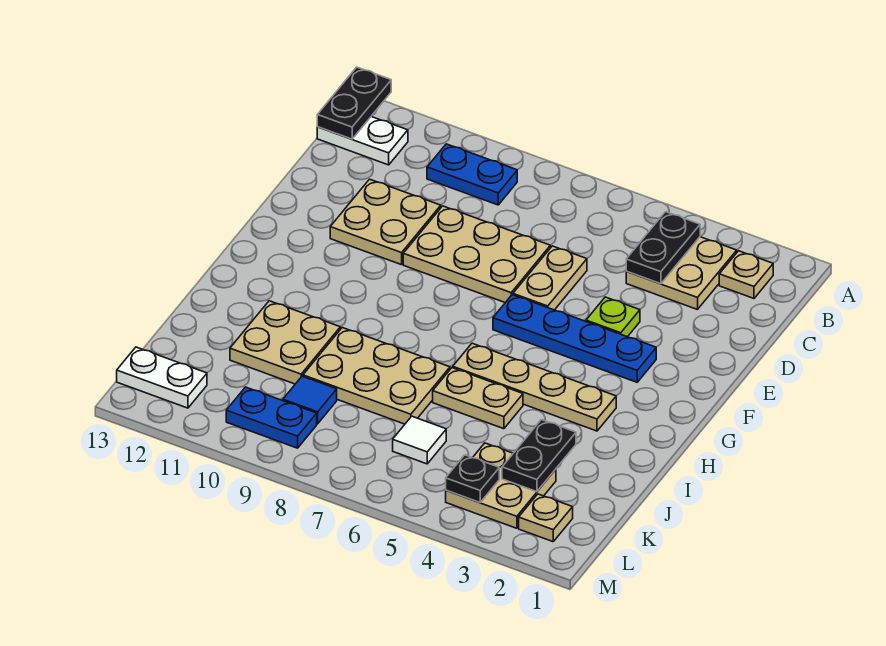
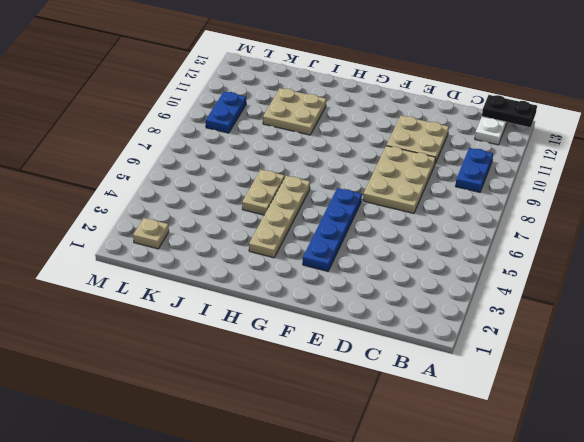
none -> tan plate B2 level 1
none -> tan plate B3:C4 level 1
none -> tan plate D6:E6 level 1

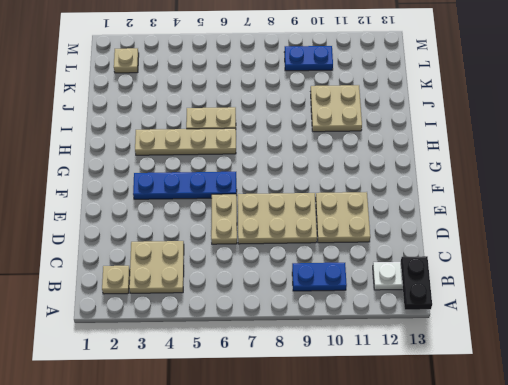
none -> lime plate E4 level 1
none -> tan plate I7:J9 level 1
none -> tan plate K3:L4 level 1

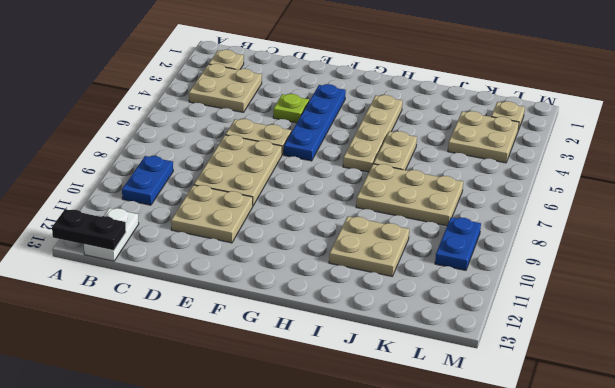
tan plate I7:K8 level 1 -> tan plate I7:J9 level 1
none -> white tile K6 level 1
none -> blue tile K9 level 1
none -> white plate L12:L13 level 1

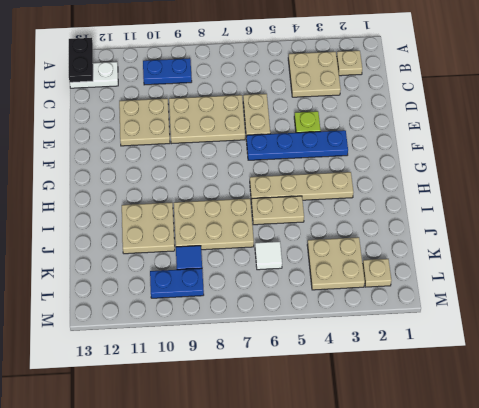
none -> white plate L12:L13 level 1
none -> black plate B4:C4 level 2
none -> black plate J3:K3 level 2

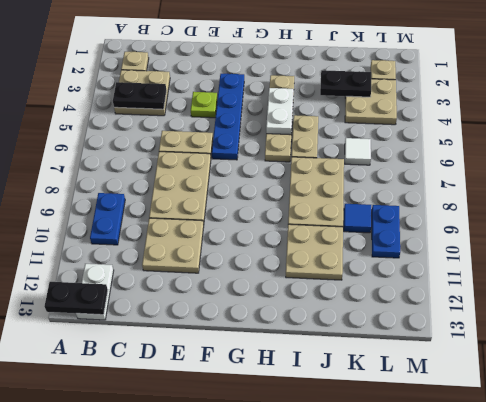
white plate H4:H5 level 2 -> white plate L12:L13 level 1
none -> black plate L4 level 2

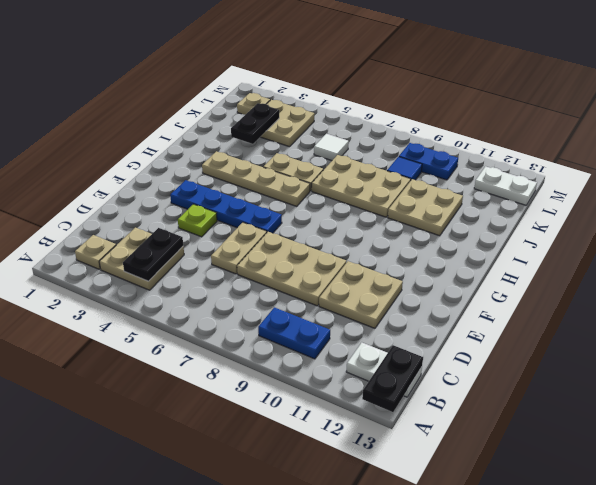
none -> black plate L4 level 2

